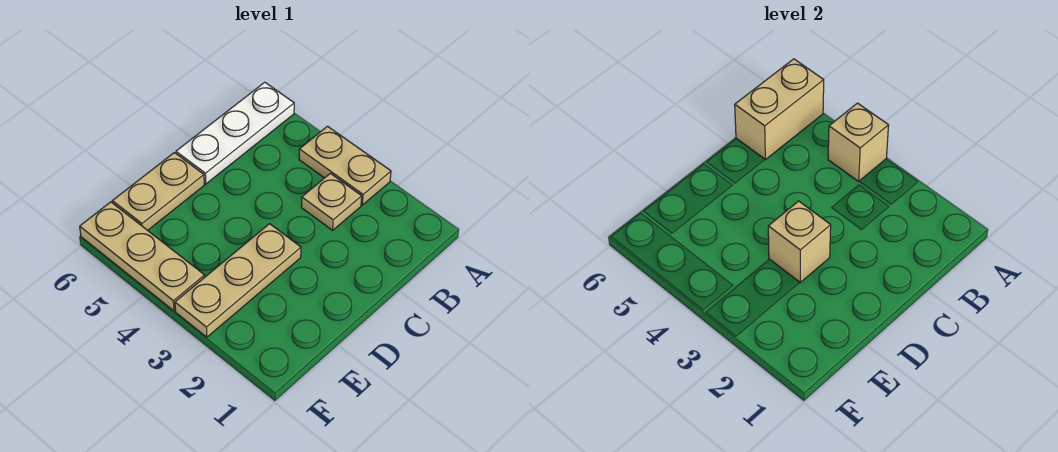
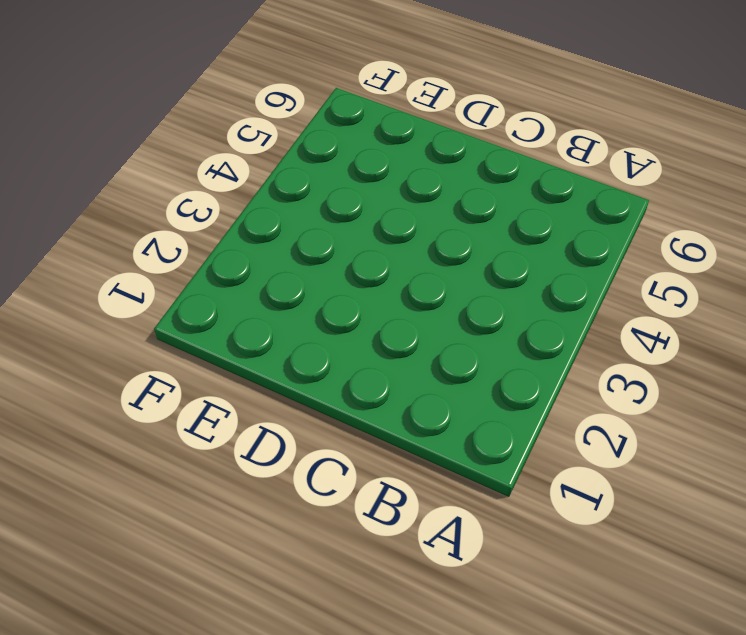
none -> tan plate A3:A4 level 1
none -> white plate A6:C6 level 1

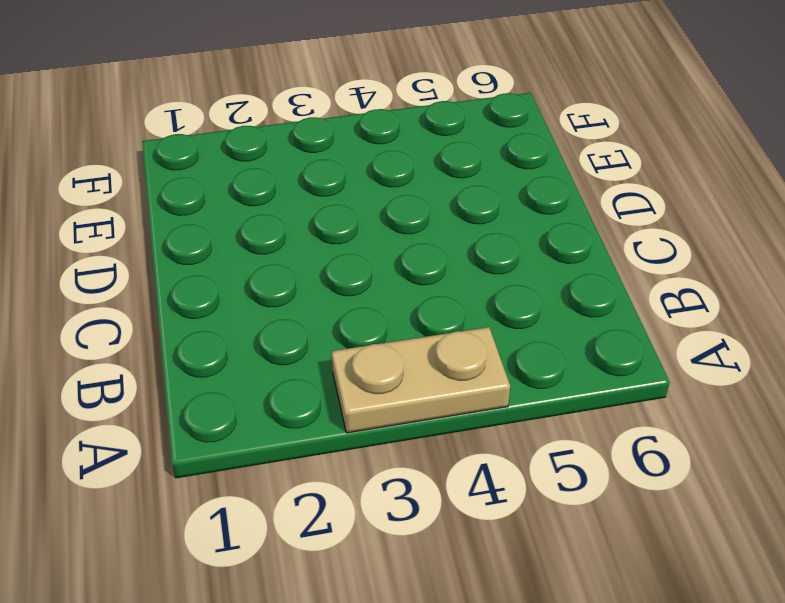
none -> white plate A6:C6 level 1
none -> tan plate B3 level 1

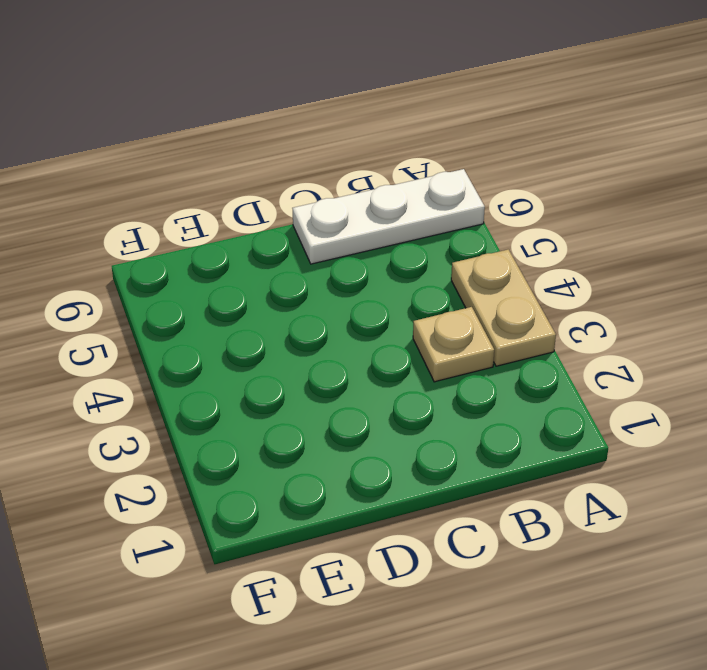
none -> tan plate D3:F3 level 1
none -> tan plate D6:E6 level 1

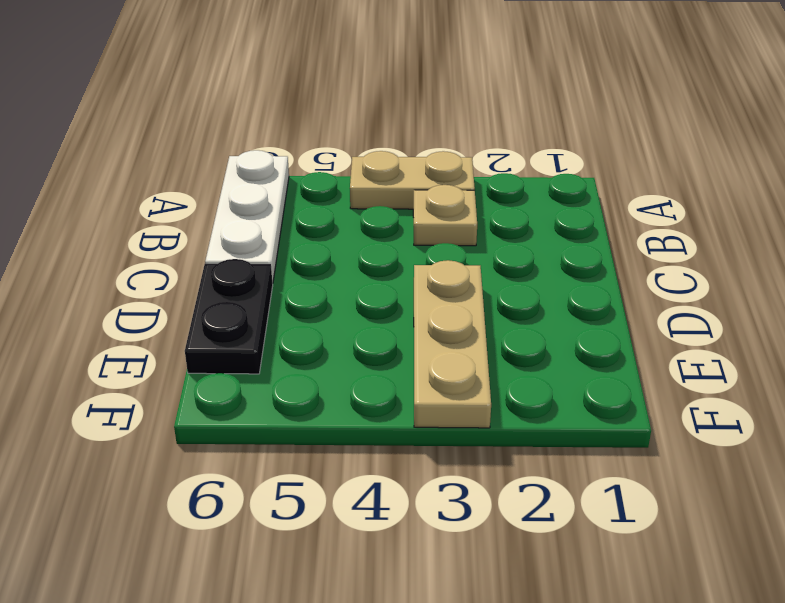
black plate D6:E6 level 1 -> tan plate D6:E6 level 1
none -> tan plate F4:F6 level 1
none -> tan brick A4 level 2

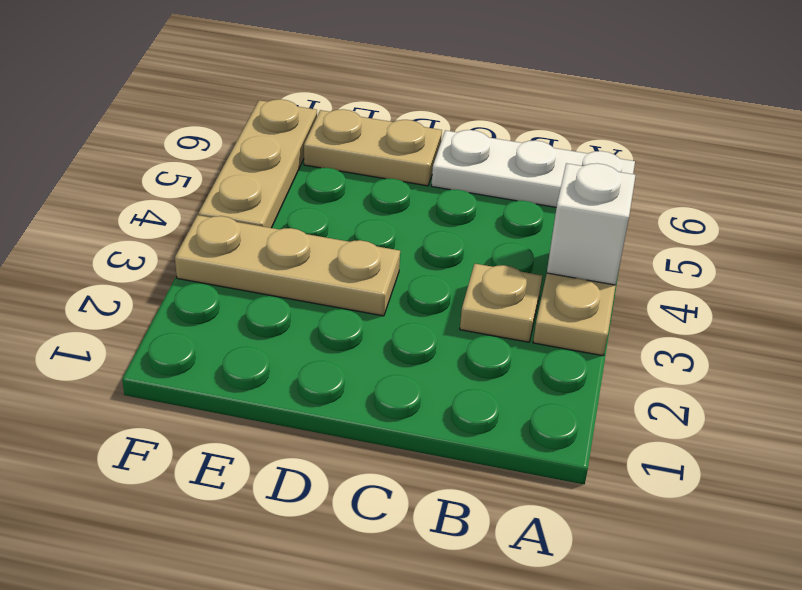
white brick A4 level 2 -> tan brick A4 level 2
none -> tan brick A6:B6 level 2
none -> tan brick D3 level 2

